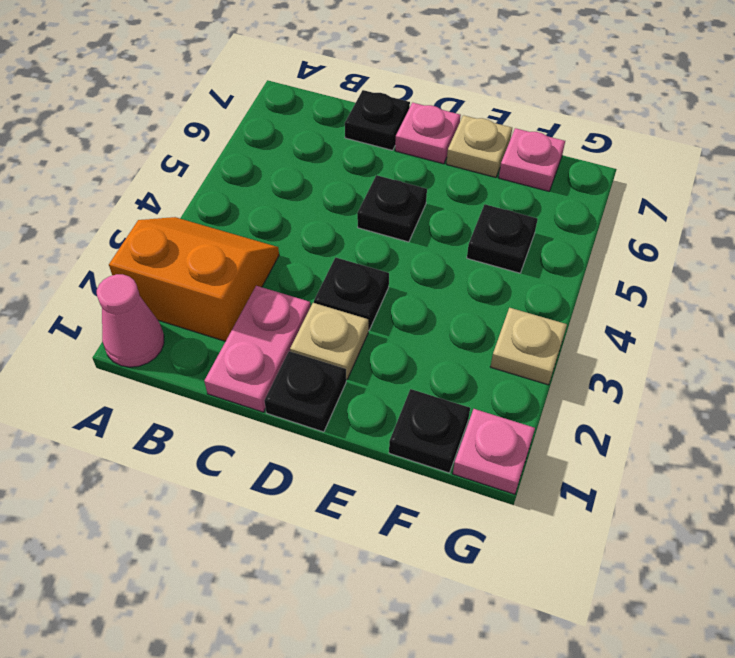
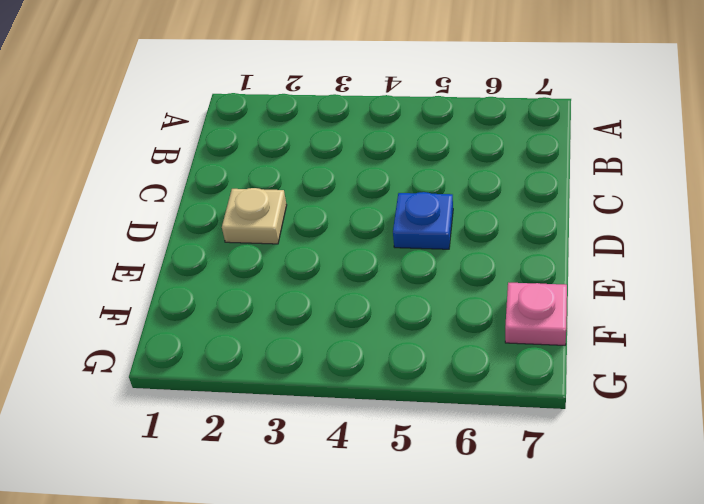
blue plate D5 level 1 -> black plate D5 level 1
none -> pink cone A1 level 1
none -> orange slope A2:B3 level 1 top 2
none -> pink plate C1:C2 level 1

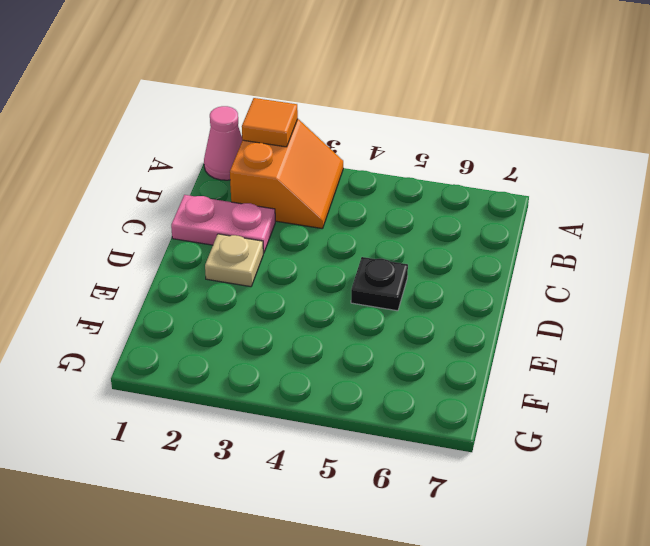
orange tile A2 level 2 -> none
none -> black plate C7 level 1
none -> black plate D1 level 1
none -> black plate D3 level 1

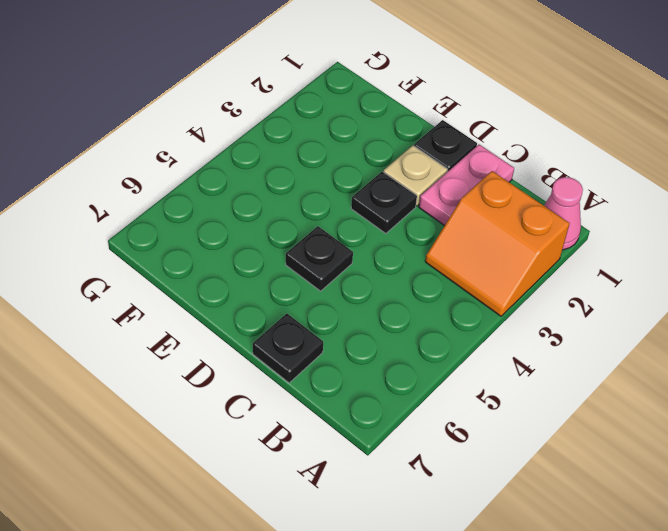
none -> pink plate D7 level 1
none -> tan plate E7 level 1
none -> black plate F1 level 1

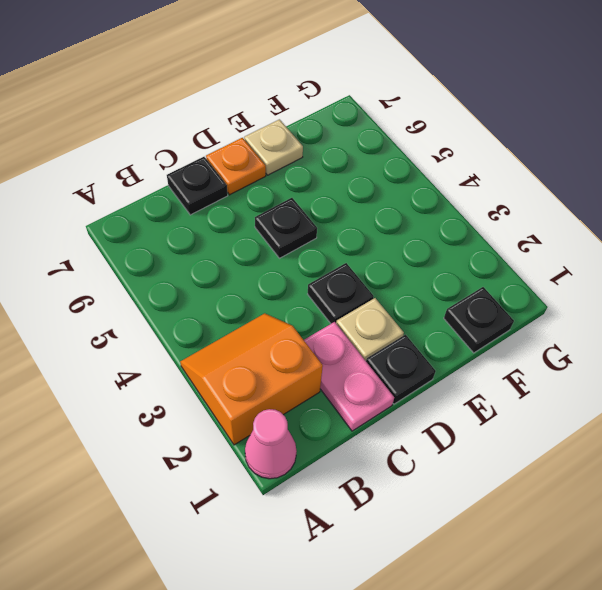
orange plate D7 level 1 -> pink plate D7 level 1
none -> black plate F5 level 1
none -> pink plate F7 level 1
none -> pink plate G1 level 1

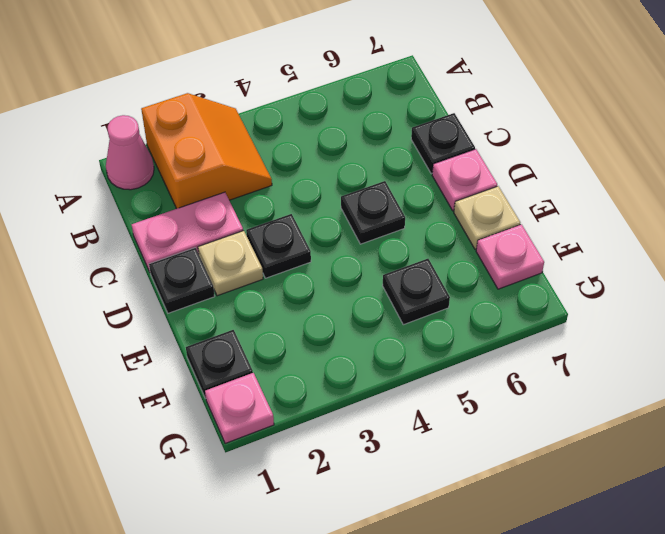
none -> tan plate G3 level 1

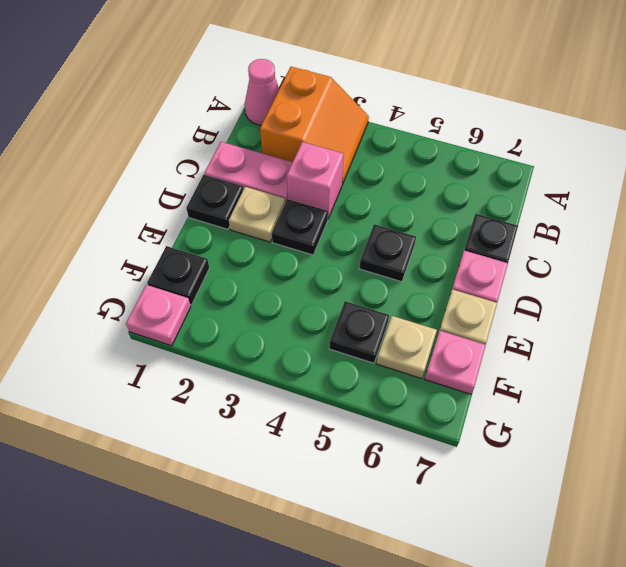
pink brick C3 level 1 -> none
tan plate F6 level 1 -> tan plate G3 level 1

